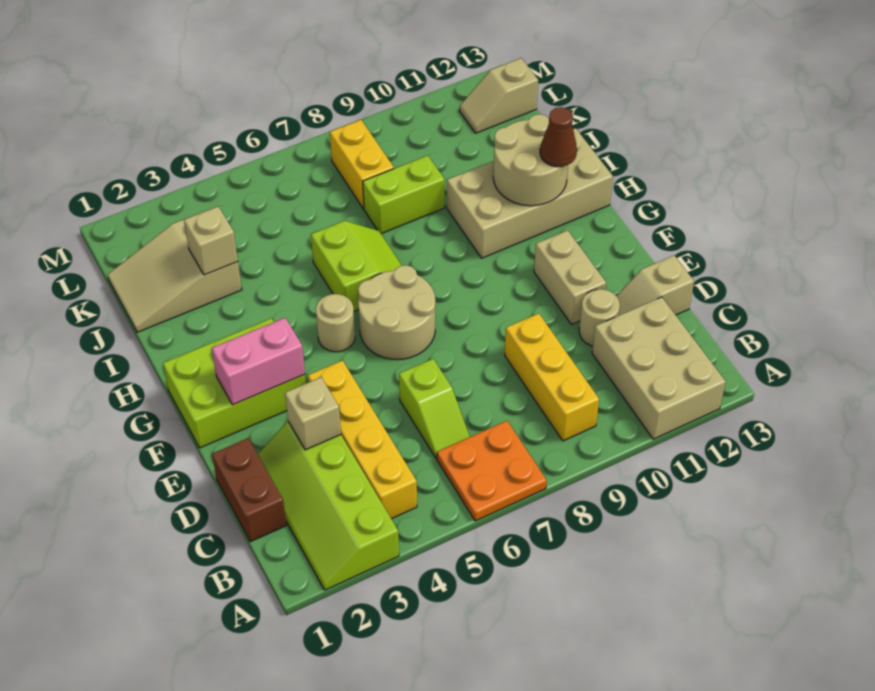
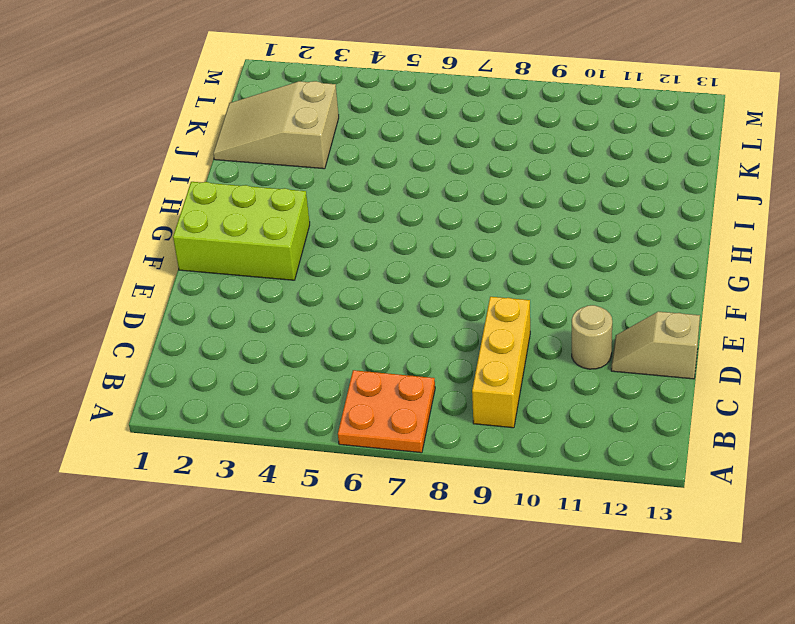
none -> lime slope A2:D3 level 1 top 3
none -> tan brick A11:C12 level 1
none -> yellow brick B4:E4 level 1

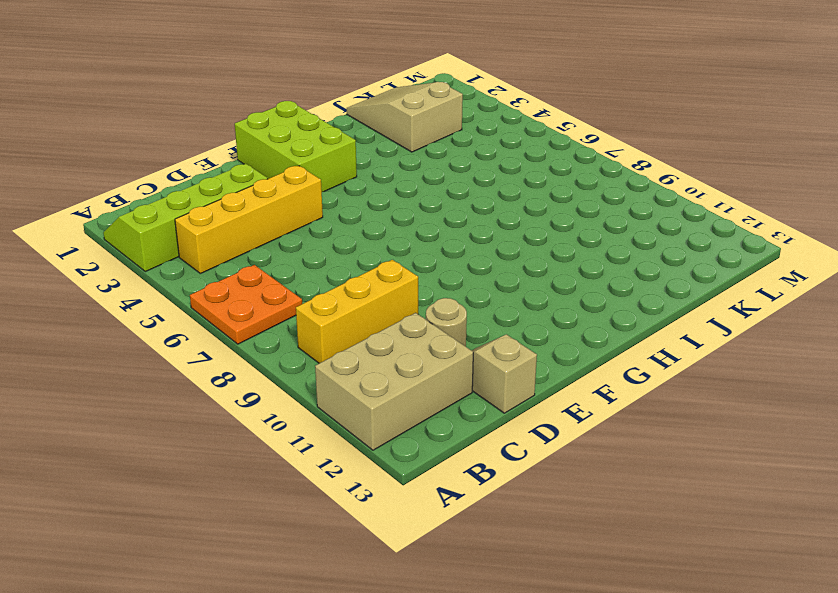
none -> brown brick C1:D1 level 1
none -> lime slope C6:D6 level 1 top D
none -> tan brick E11:F11 level 1

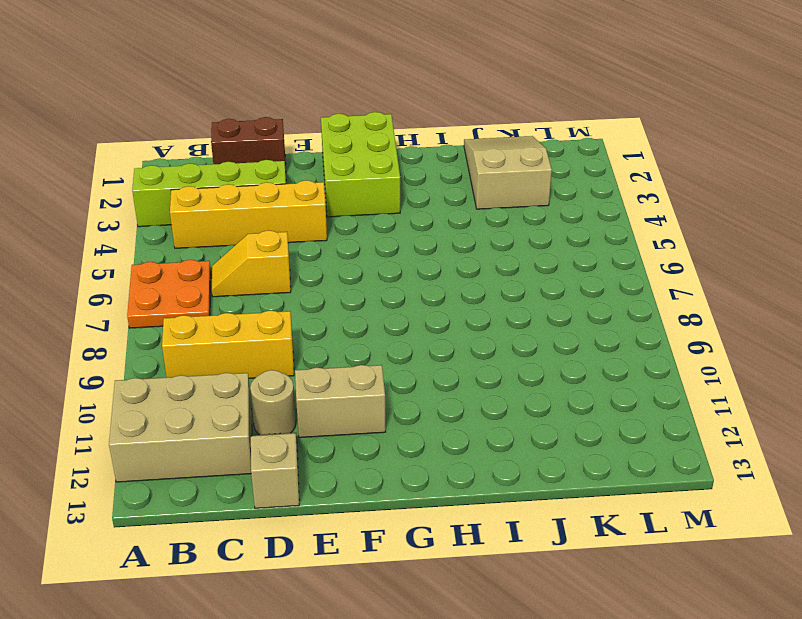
yellow slope C6:D6 level 1 top D -> lime slope C6:D6 level 1 top D
none -> tan round brick F6:G7 level 1
none -> tan round brick G5 level 1
none -> lime slope H6:I7 level 1 top 6

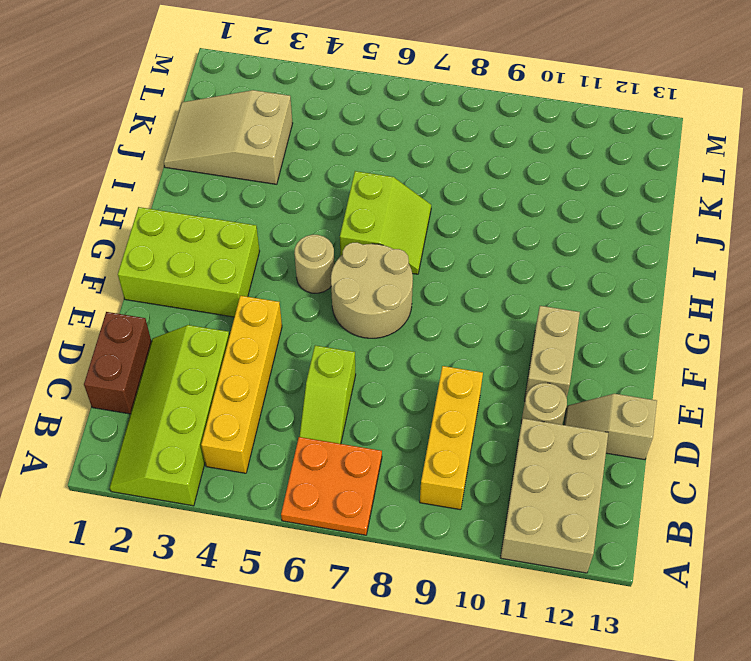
none -> tan brick H10:I13 level 1
none -> lime brick J8:J9 level 1
none -> yellow brick K8:L8 level 1

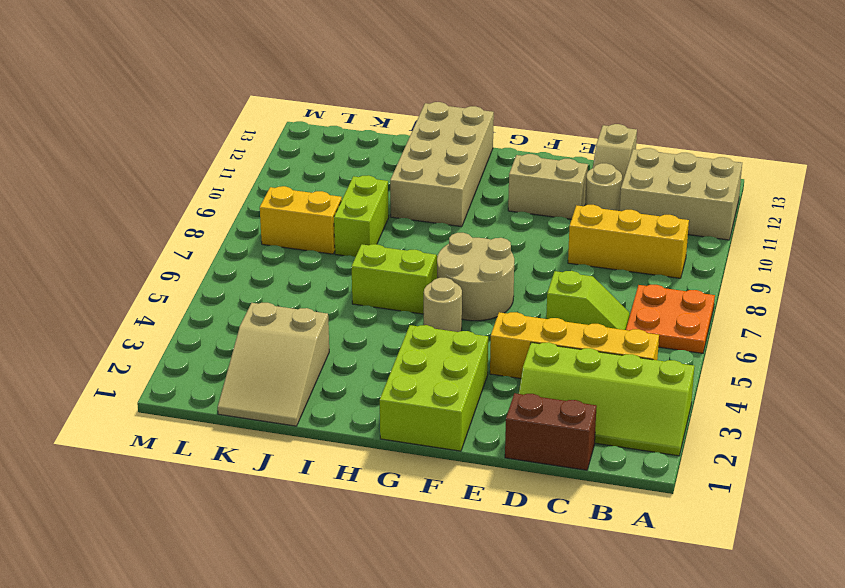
none -> tan slope L12:L13 level 1 top 13
none -> tan brick D3 level 2
none -> pink brick F2:F3 level 2

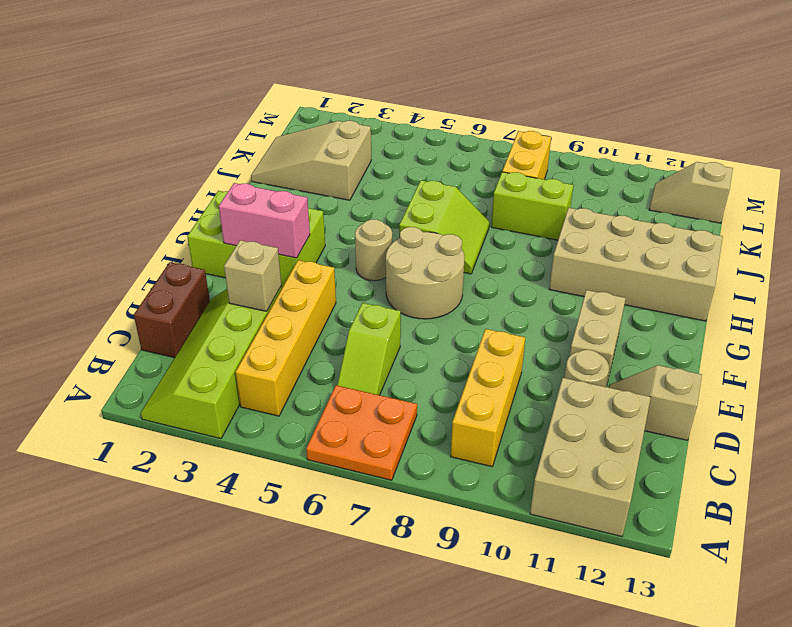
none -> tan round brick H11:I12 level 2
none -> tan brick J3 level 2
none -> brown cone H12 level 3

